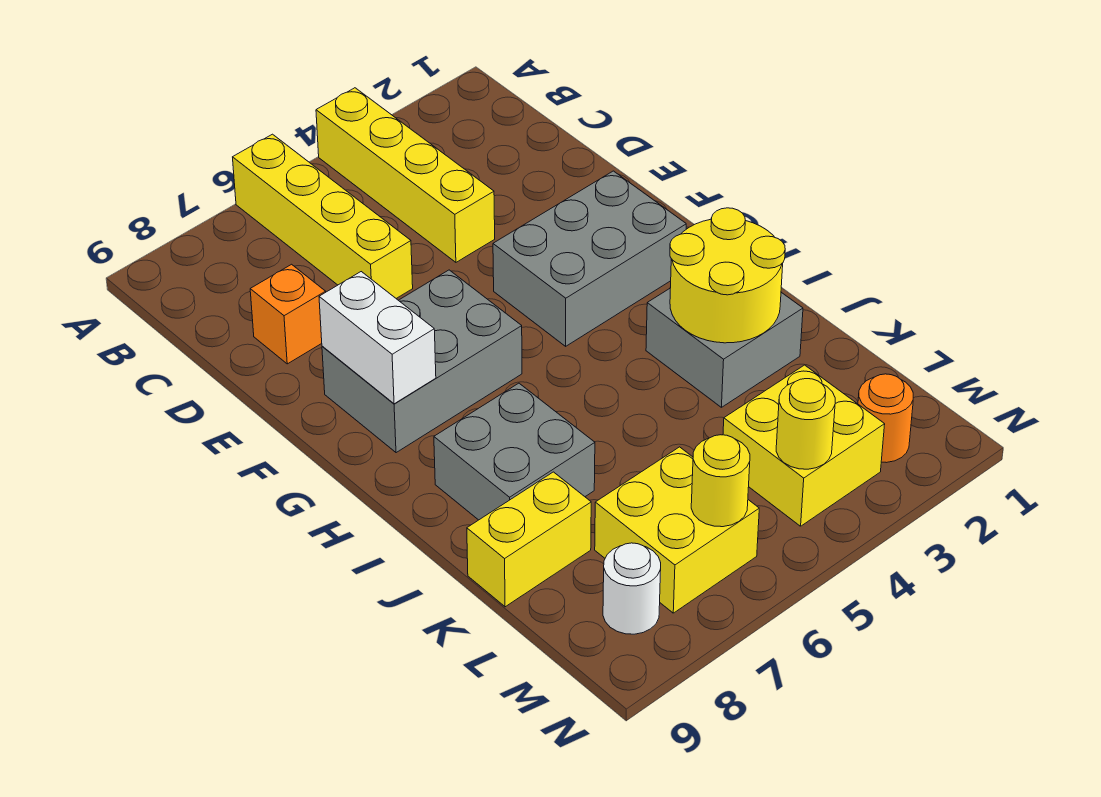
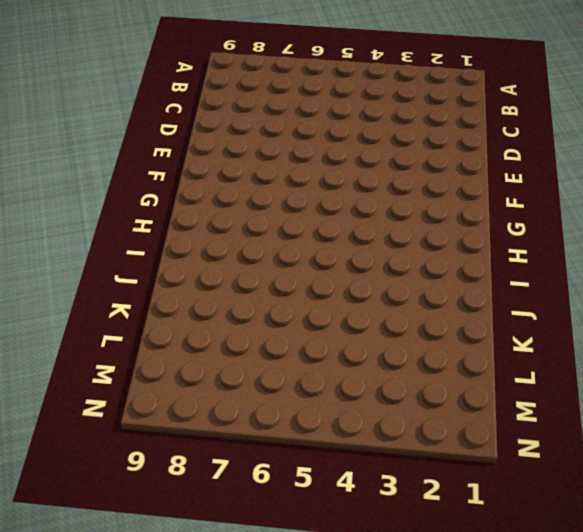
none -> yellow brick A4:D4 level 1
none -> yellow brick A6:D6 level 1
none -> orange brick D8 level 1

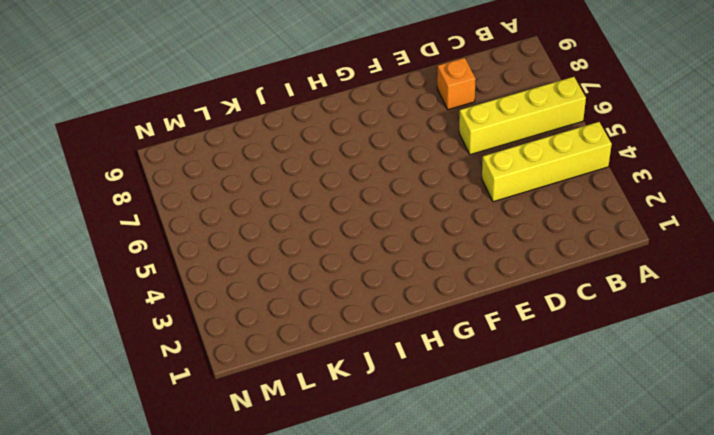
none -> grey brick F2:G4 level 1
none -> grey brick F6:G8 level 1
none -> grey brick I2:J3 level 1

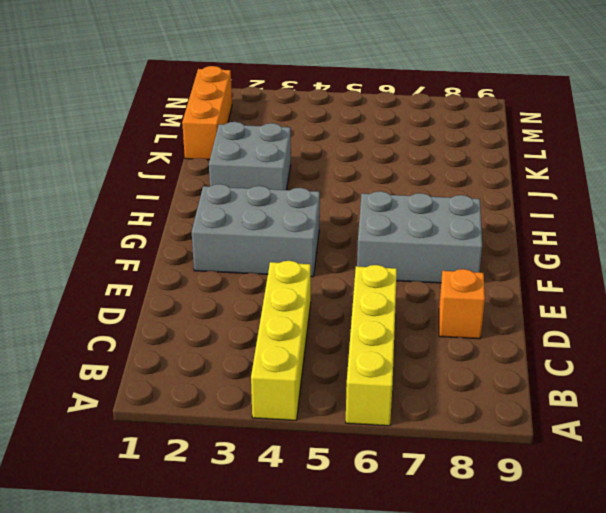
orange brick K1:M1 level 1 -> none
none -> grey brick I7:J8 level 1
none -> yellow brick K8:K9 level 1
none -> yellow brick L3:M4 level 1

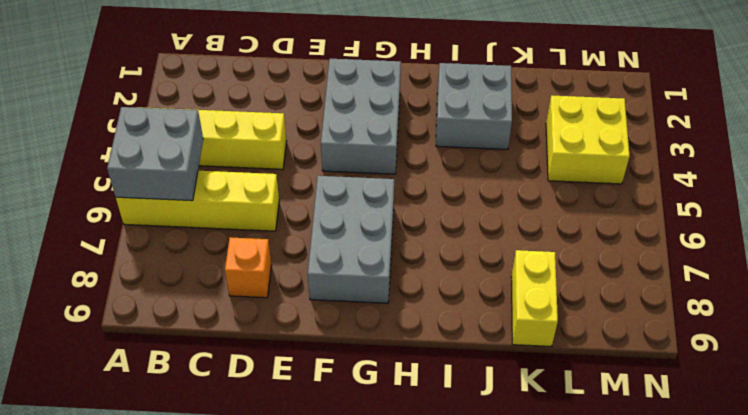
grey brick A5:B6 level 2 -> grey brick I7:J8 level 1
none -> yellow brick L6:M7 level 1
none -> orange round brick M2 level 1
none -> white round brick M8 level 1

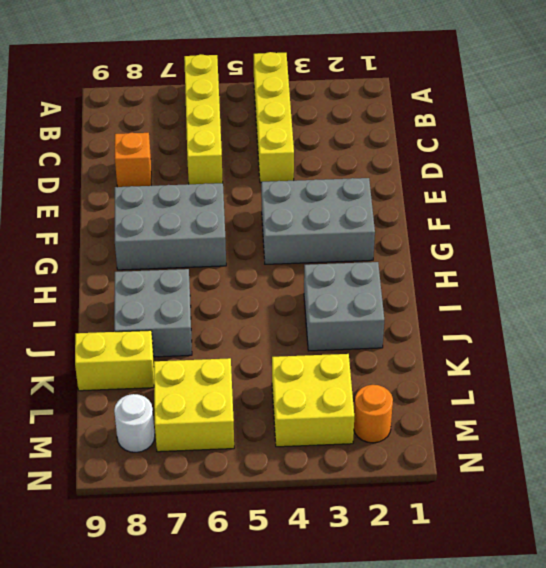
none -> white brick F8:G8 level 2
none -> yellow round brick I2:J3 level 2
none -> yellow round brick M4 level 2

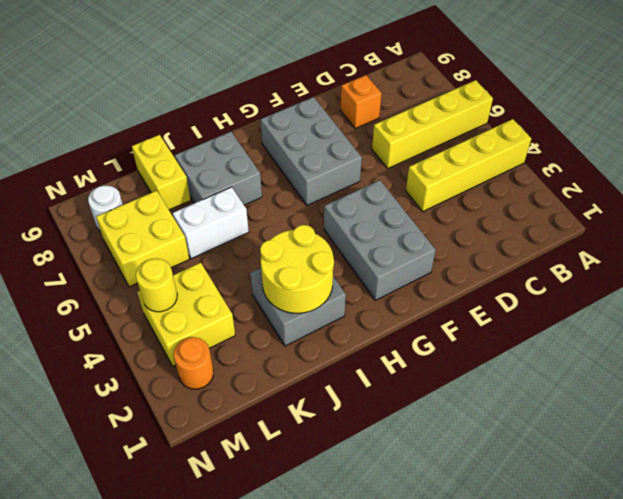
white brick J6:K6 level 1 -> white brick F8:G8 level 2
none -> yellow round brick M6 level 2

